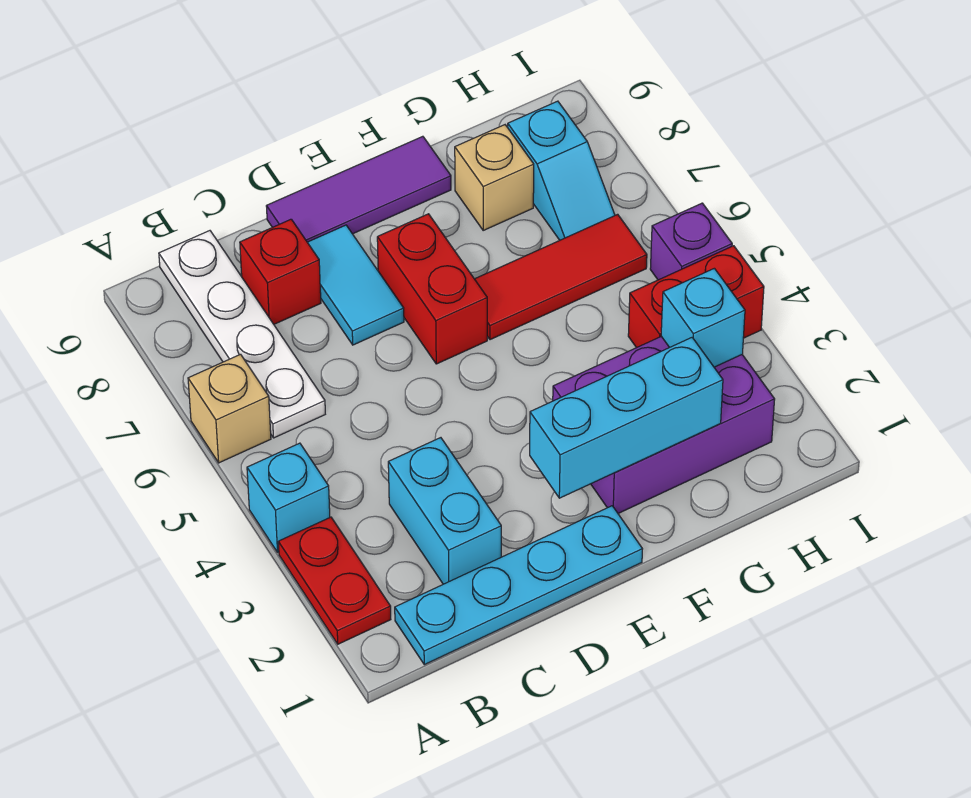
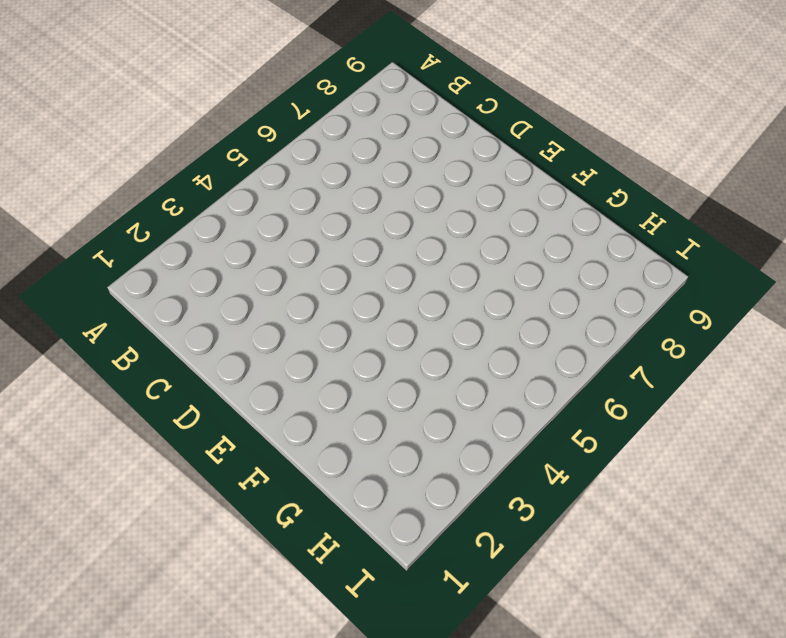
none -> red plate A2:A3 level 1
none -> cyan brick A4 level 1
none -> tan brick A6 level 1

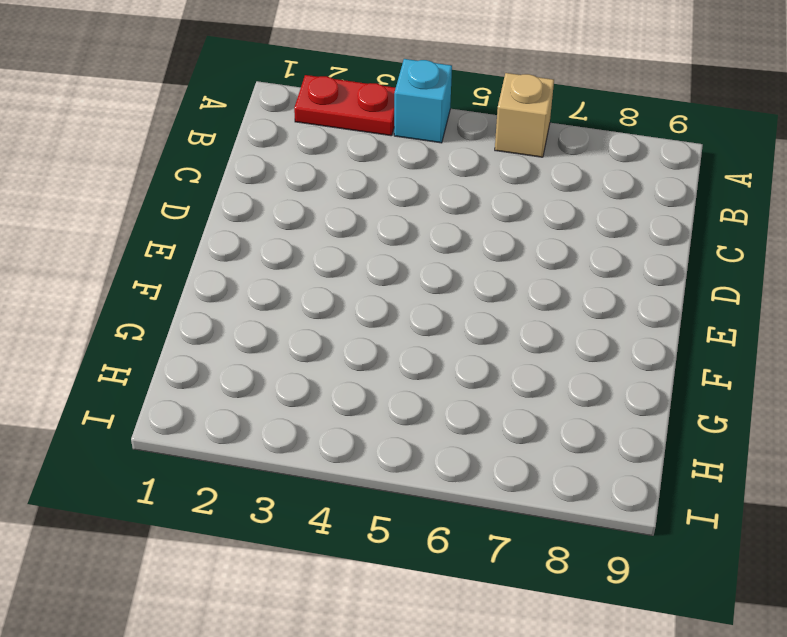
none -> cyan plate B1:E1 level 1
none -> white plate B6:B9 level 1
none -> cyan brick C2:C3 level 1

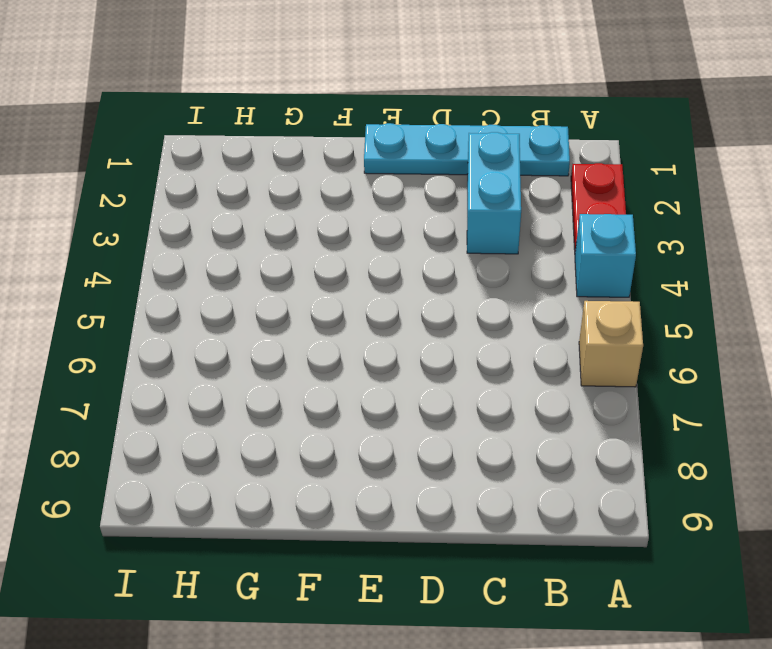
none -> white plate B6:B9 level 1
none -> red brick C8 level 1
none -> cyan tile D7:D8 level 1

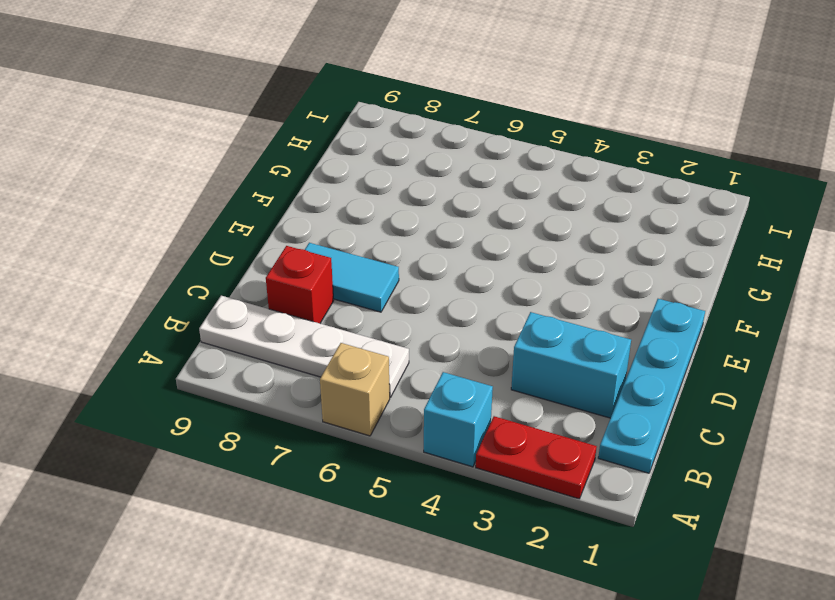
none -> purple tile D9:F9 level 1
none -> red brick E6:E7 level 1
none -> purple brick F2:H3 level 1

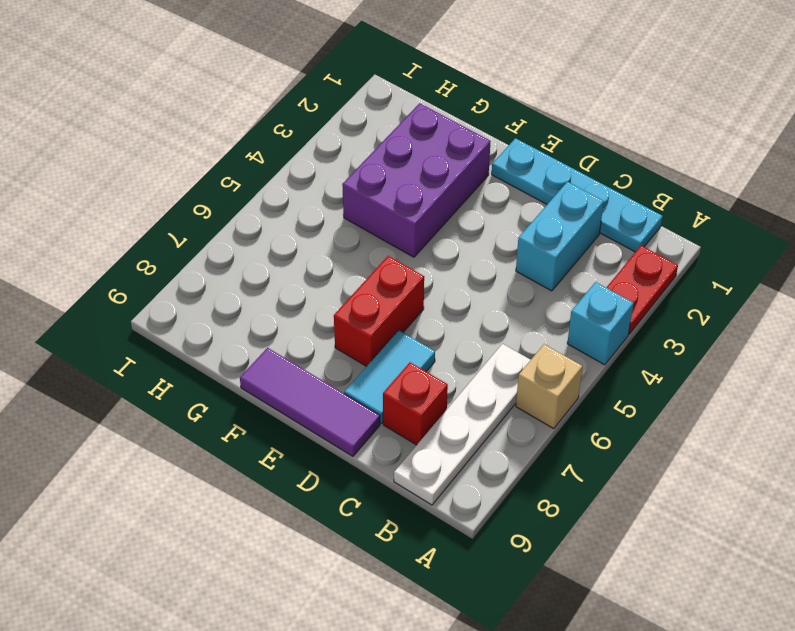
purple brick F2:G4 level 1 -> purple brick F2:H3 level 1
none -> red tile F6:H6 level 1
none -> tan brick G8 level 1
none -> red brick H4:I4 level 1

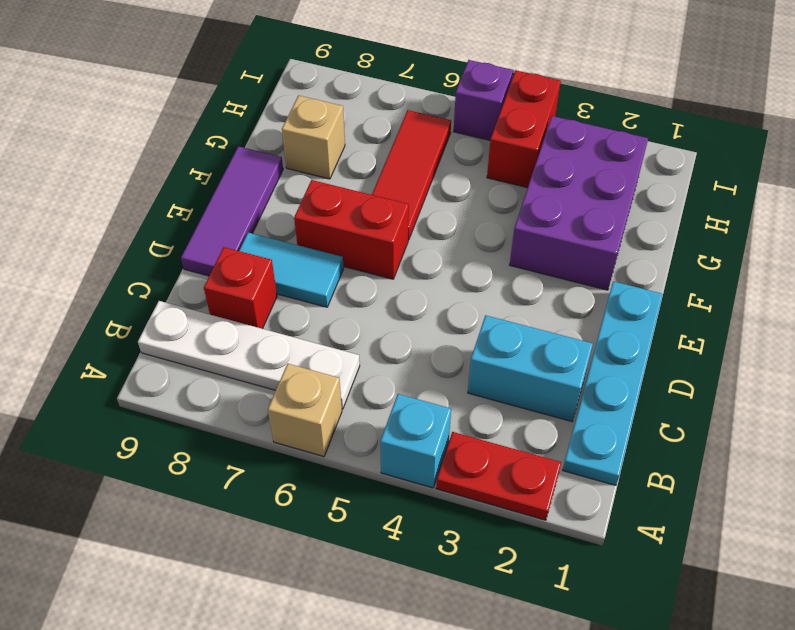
none -> cyan slope H7:H8 level 1 top 8
none -> cyan brick E2:G2 level 2
none -> cyan brick H3 level 2

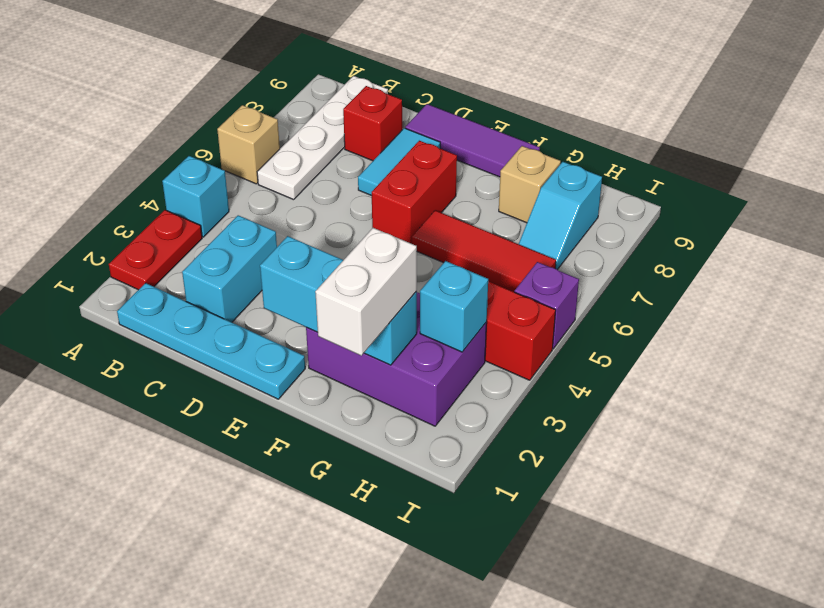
white brick G1:G2 level 3 -> none

